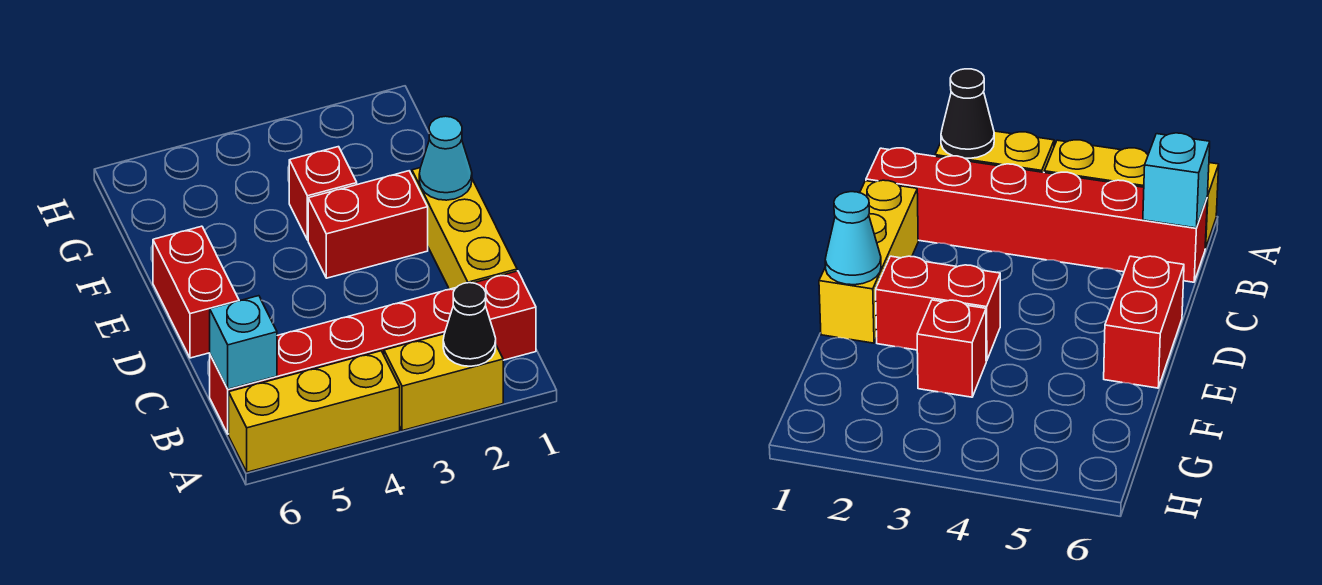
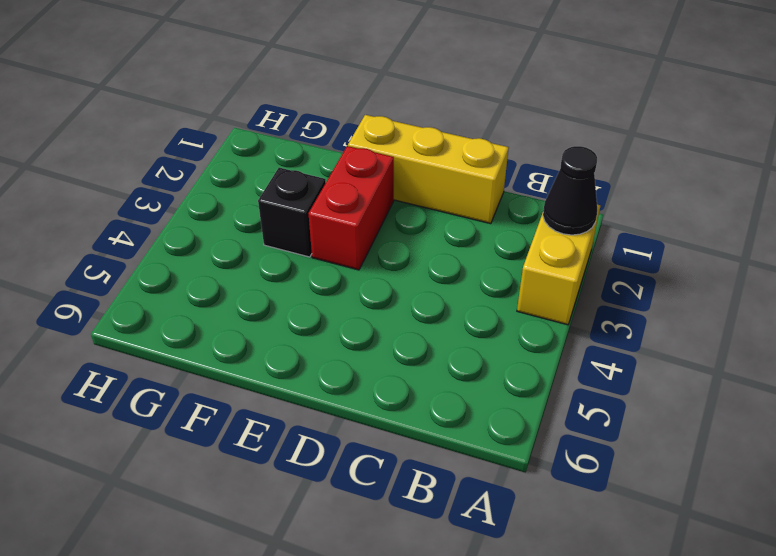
black brick F3 level 1 -> red brick F3 level 1
none -> yellow brick A4:A6 level 1
none -> red brick B1:B6 level 1

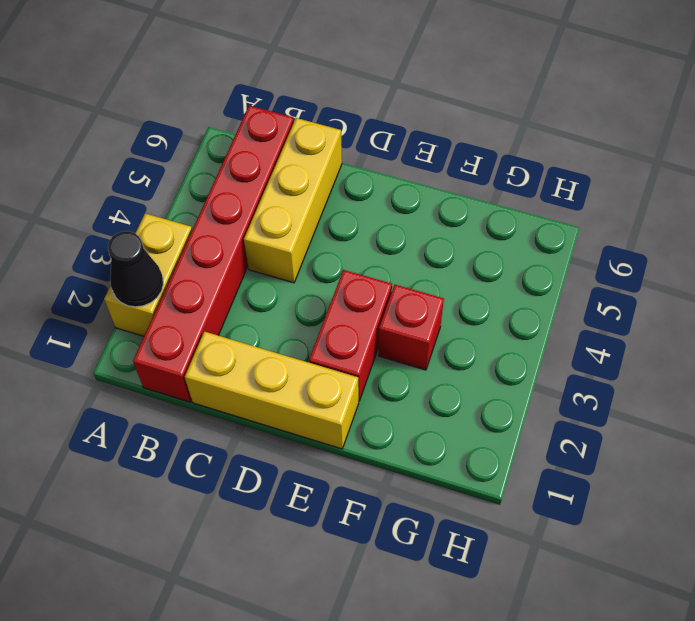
yellow brick C4:C6 level 1 -> yellow brick A4:A6 level 1
none -> red brick D6:E6 level 1
none -> cyan brick B6 level 2

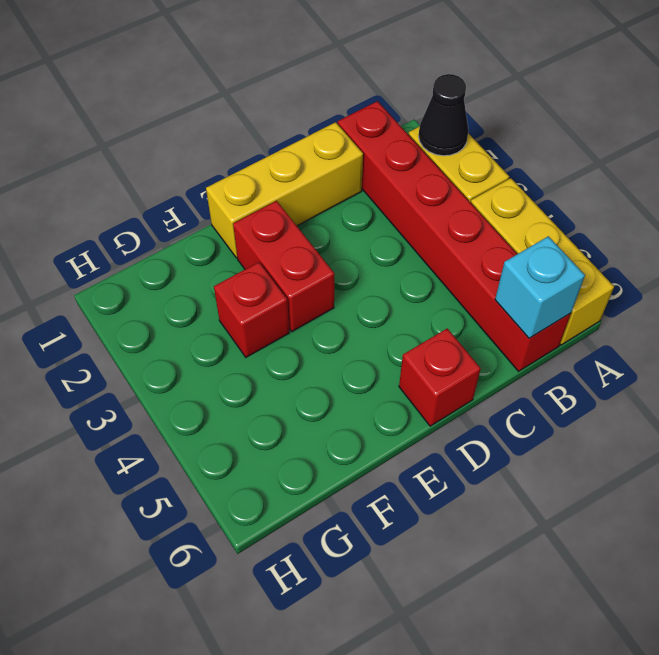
red brick D6 level 1 -> red brick D6:E6 level 1
none -> cyan cone E1 level 2

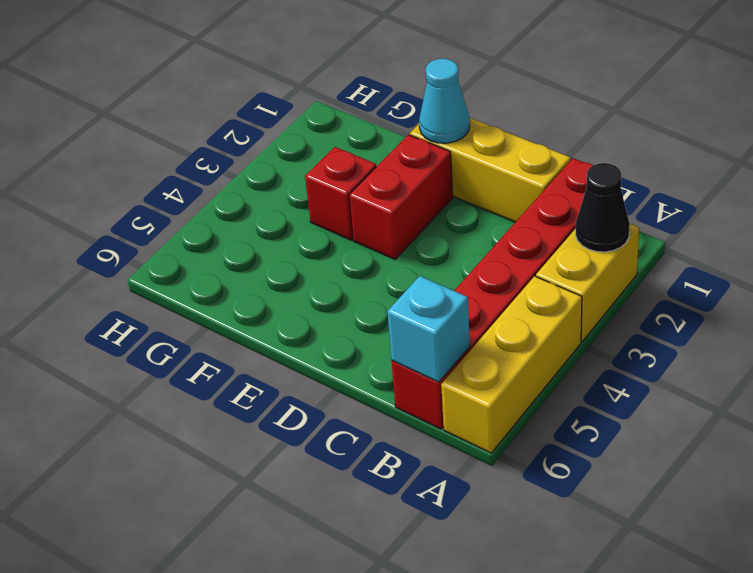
none -> red brick D6:E6 level 1

